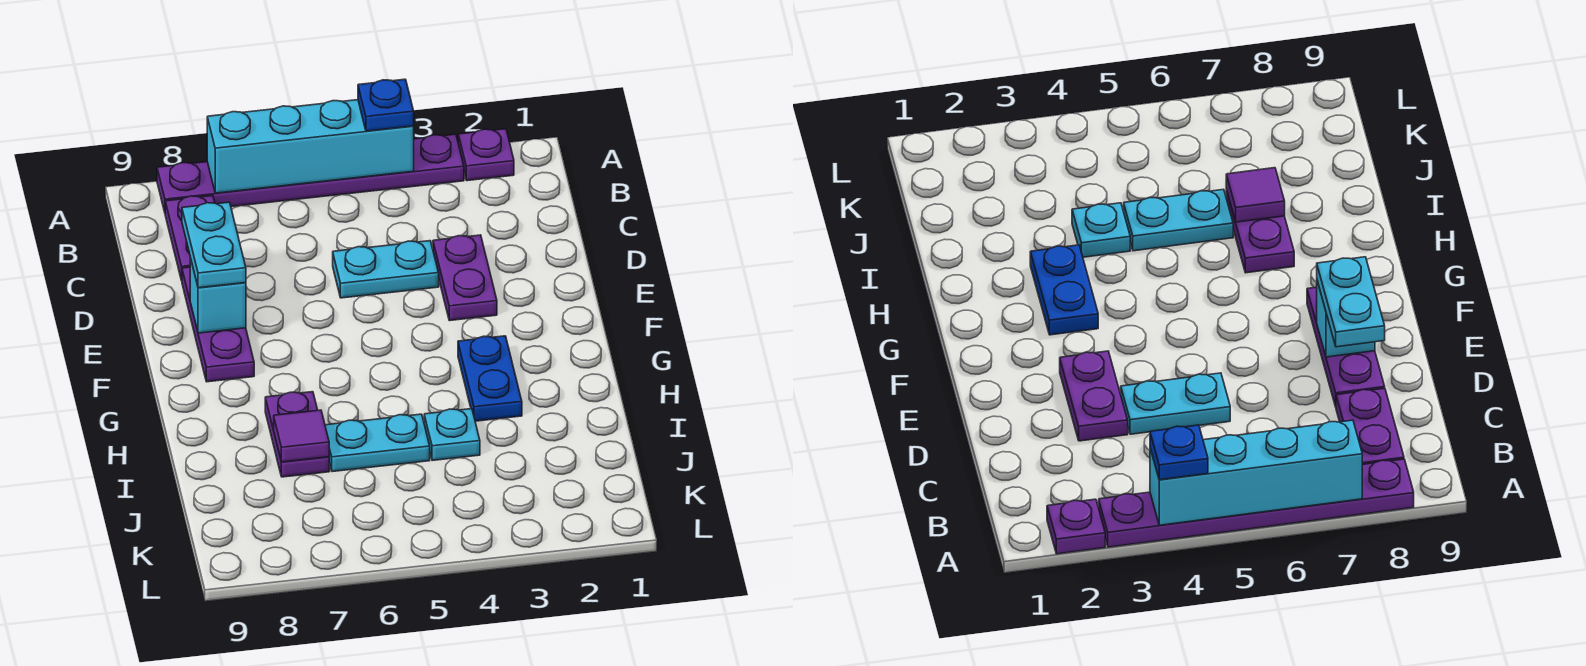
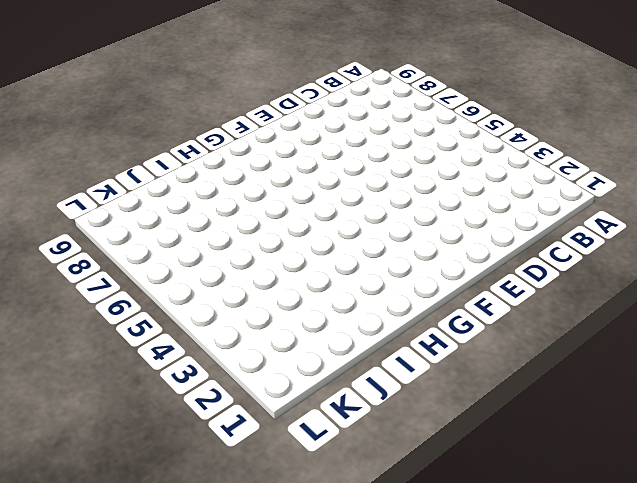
none -> purple plate A2 level 1
none -> purple plate A3:A8 level 1
none -> purple plate B8:C8 level 1

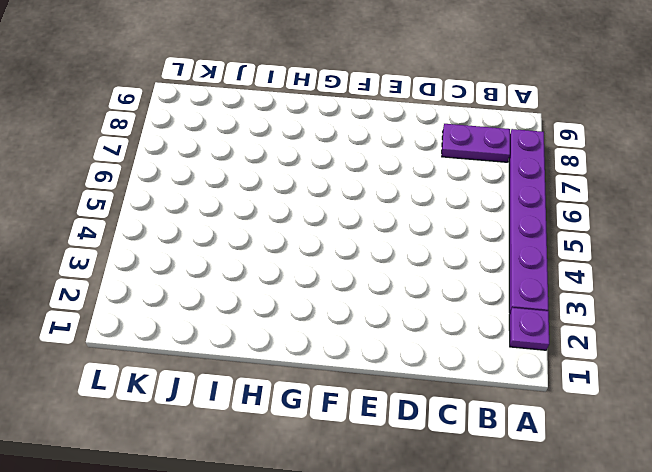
none -> purple plate D3:E3 level 1
none -> cyan plate D4:D5 level 1
none -> purple plate D8:F8 level 1

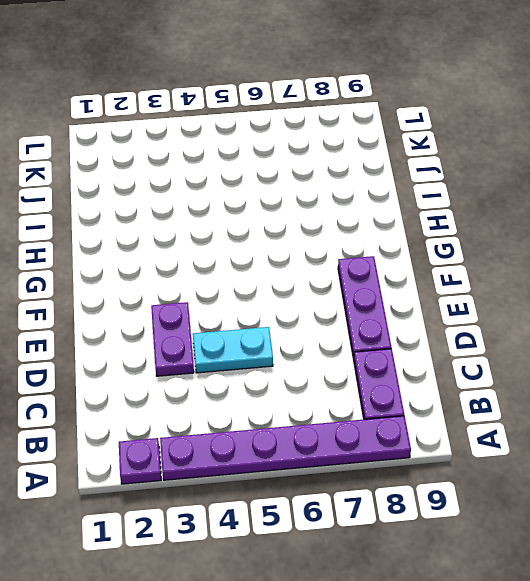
none -> blue plate G3:H3 level 1
none -> purple plate H7:I7 level 1
none -> cyan plate I4 level 1

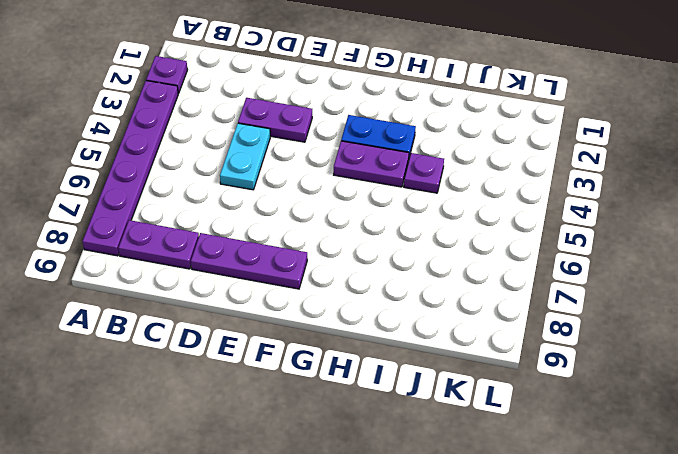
purple plate G4:H4 level 1 -> purple plate H7:I7 level 1
purple plate I4 level 1 -> cyan plate I4 level 1
none -> cyan plate I5:I6 level 1
none -> cyan brick A4:A7 level 2
none -> cyan brick E8 level 2

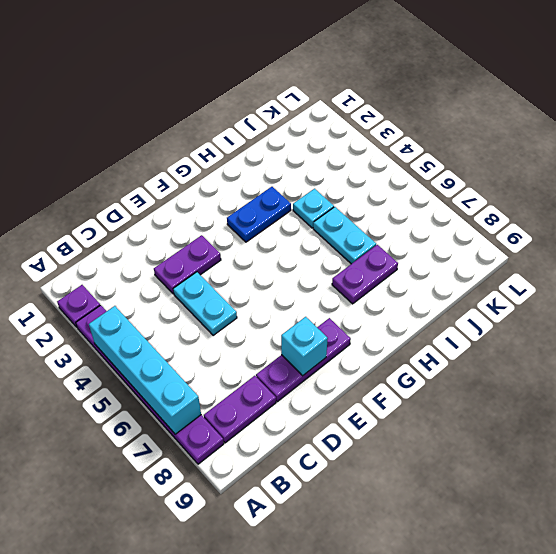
none -> purple tile I7 level 2
none -> blue plate A4 level 3
none -> cyan plate D8:E8 level 3

